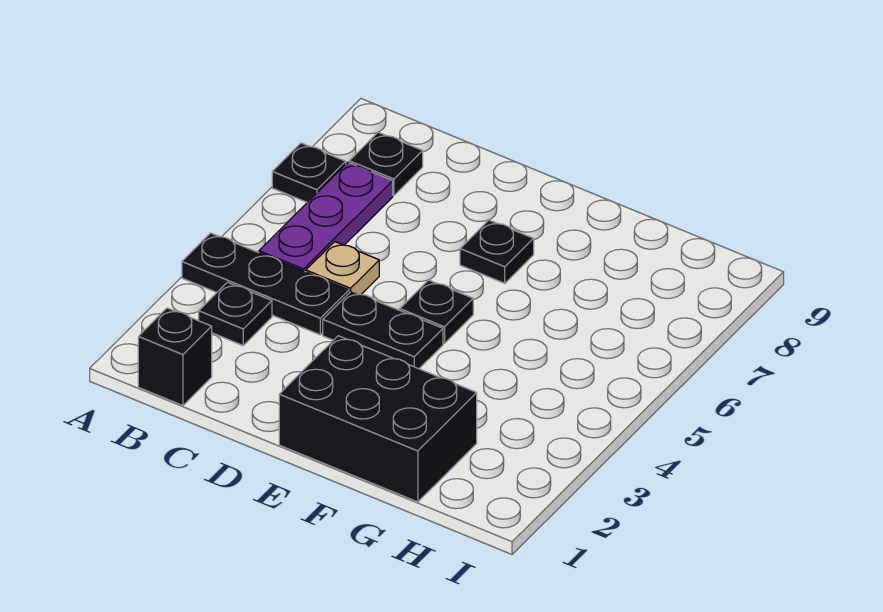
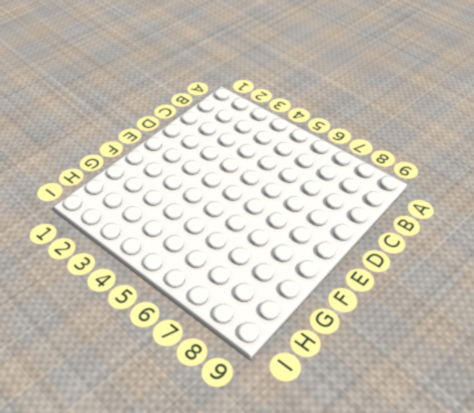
none -> black plate A4:C4 level 1
none -> black plate A7 level 1

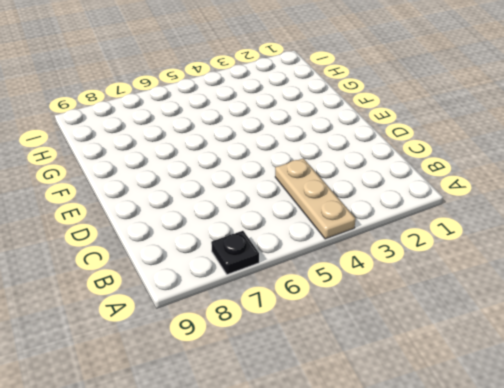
tan plate A4:C4 level 1 -> black plate A4:C4 level 1
none -> black brick B1 level 1
none -> black plate B3 level 1

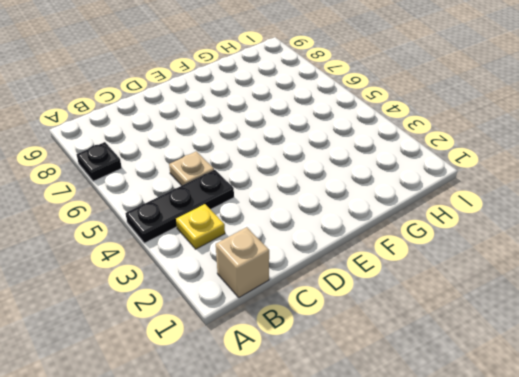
tan brick B1 level 1 -> black brick B1 level 1
yellow plate B3 level 1 -> black plate B3 level 1
none -> purple plate B5:B7 level 1
none -> black plate B8 level 1

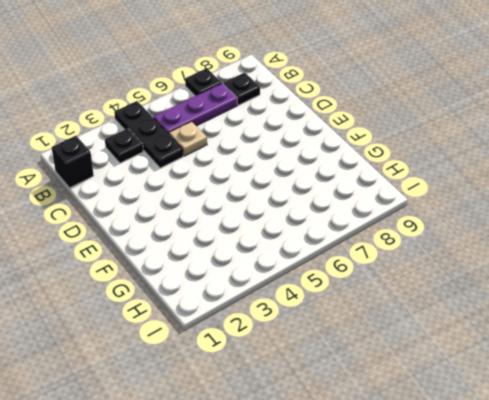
none -> black plate D4:E4 level 1
none -> black brick E1:G2 level 1

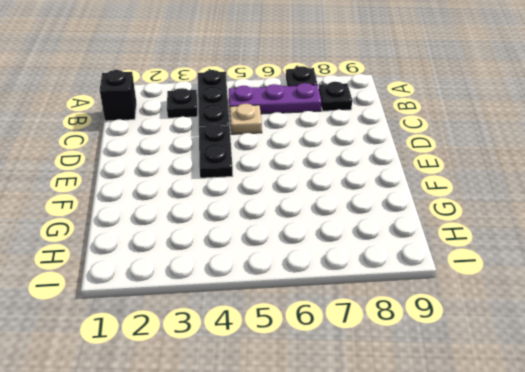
none -> black brick E1:G2 level 1
none -> black plate E5 level 1

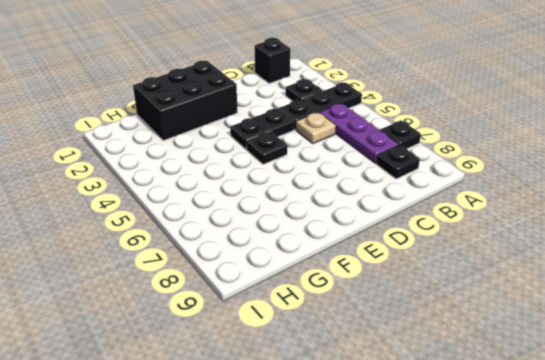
none -> black plate E7 level 1

